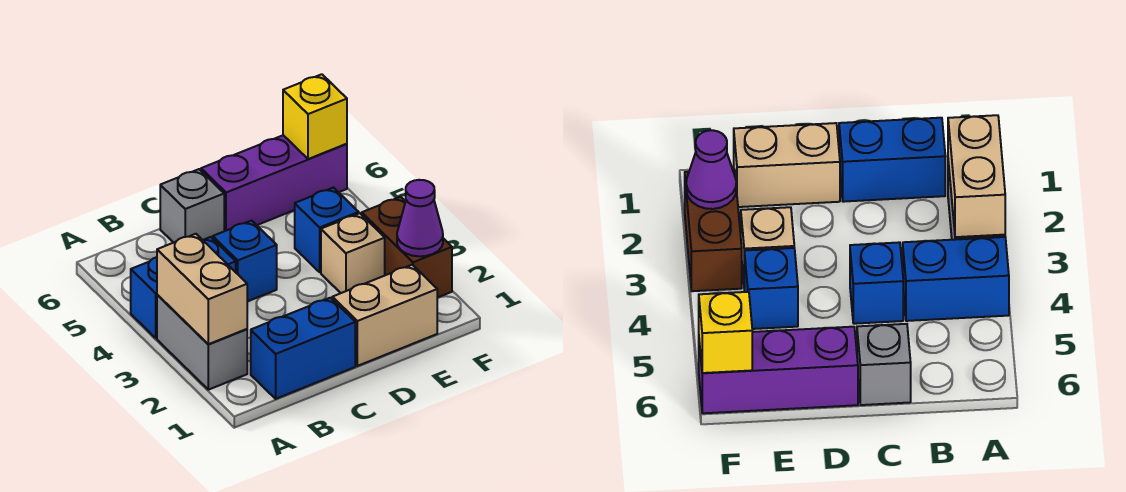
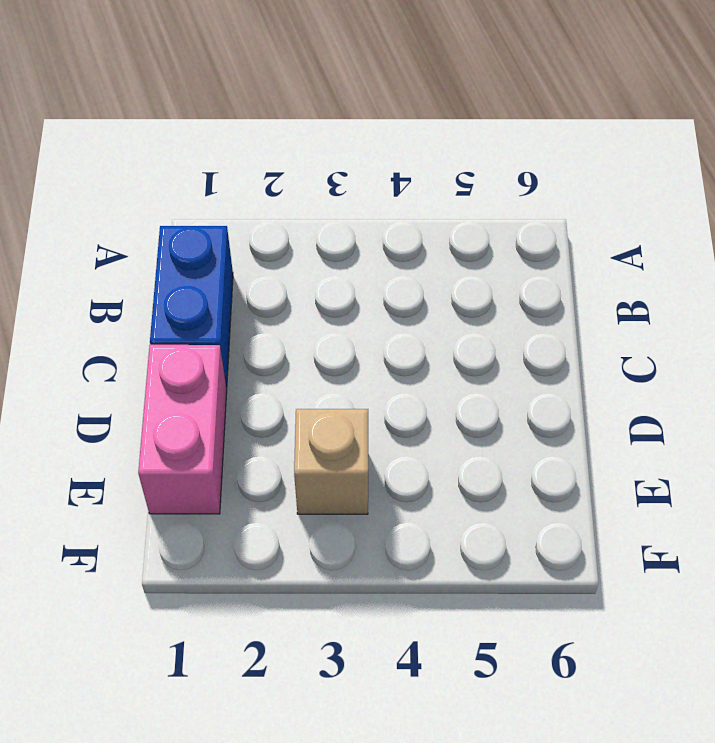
pink brick D1:E1 level 1 -> tan brick D1:E1 level 1
none -> grey brick A2:A3 level 1
none -> blue brick A4:B4 level 1
none -> blue brick C4 level 1

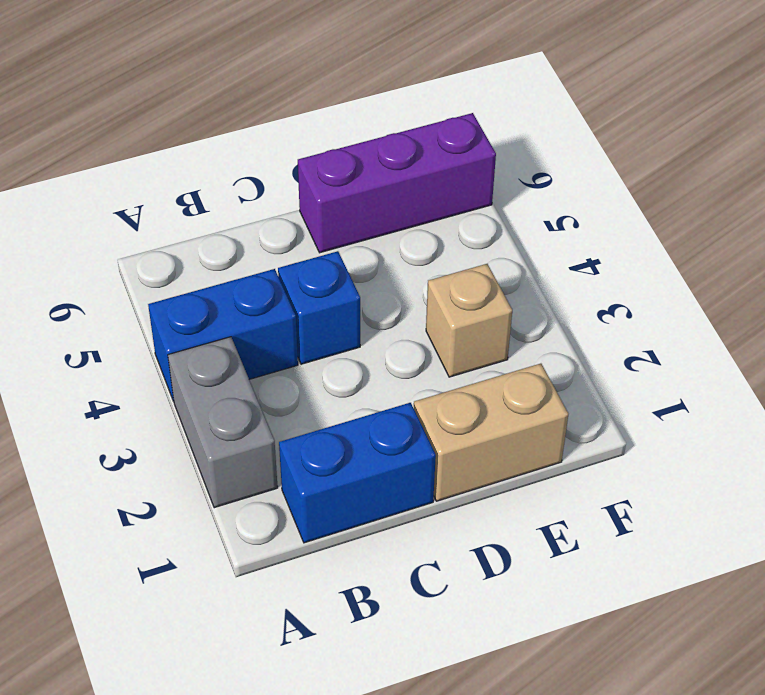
none -> grey brick C6 level 1
none -> blue brick E4 level 1
none -> brown brick F2:F3 level 1

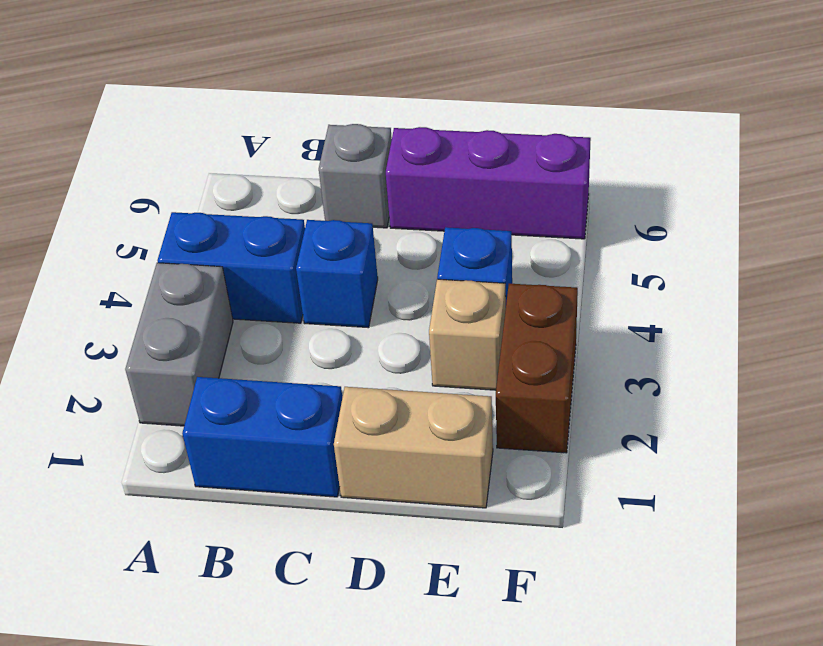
none -> tan brick A2:A3 level 2
none -> purple cone F2 level 2
none -> yellow brick F6 level 2

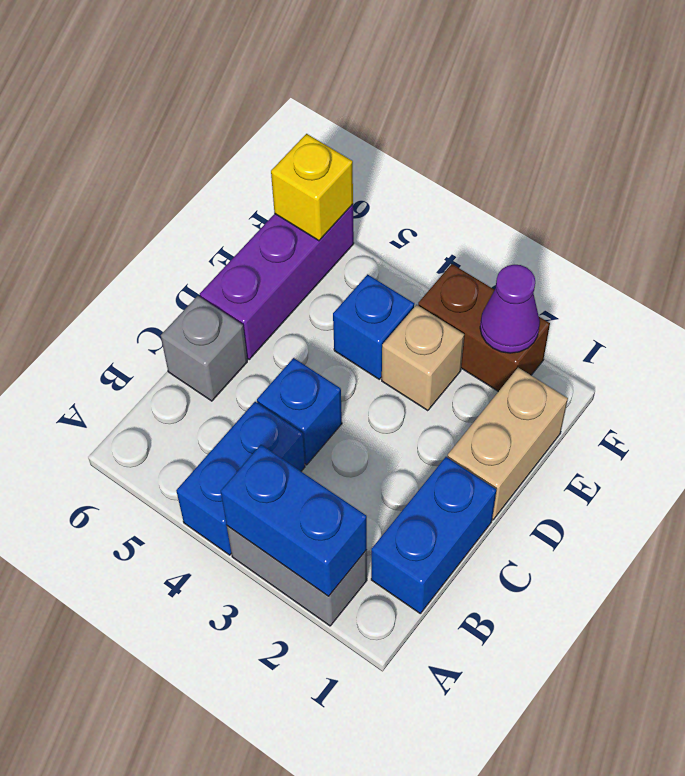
blue brick A2:A3 level 2 -> tan brick A2:A3 level 2

